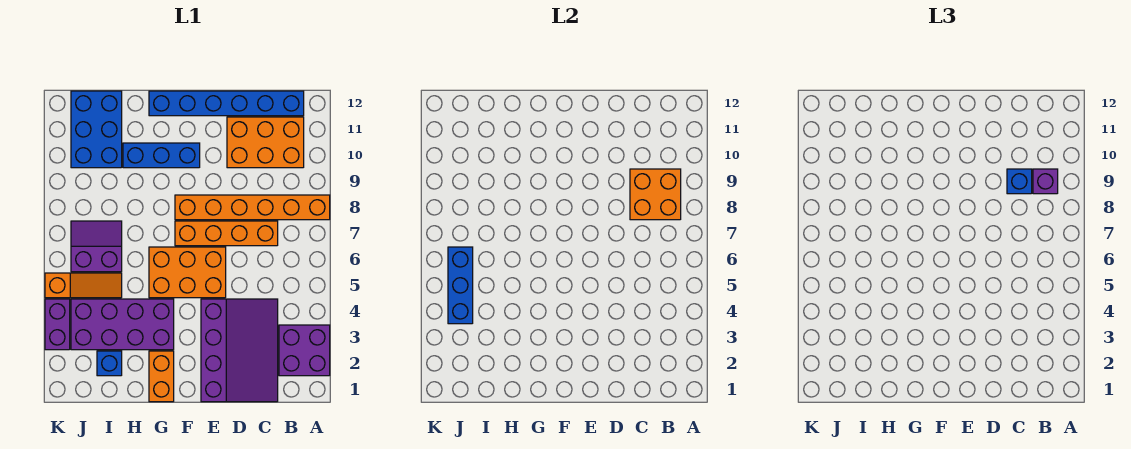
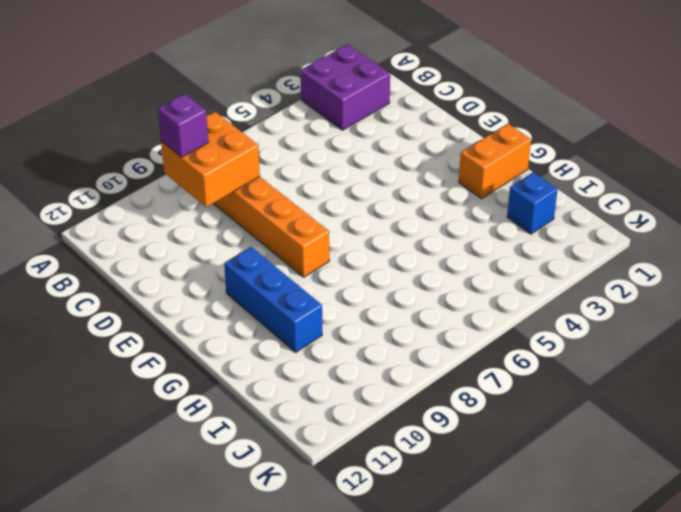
none -> orange brick B10:D11 level 1
none -> blue brick B12:G12 level 1
none -> purple slope C1:E4 level 1 top E

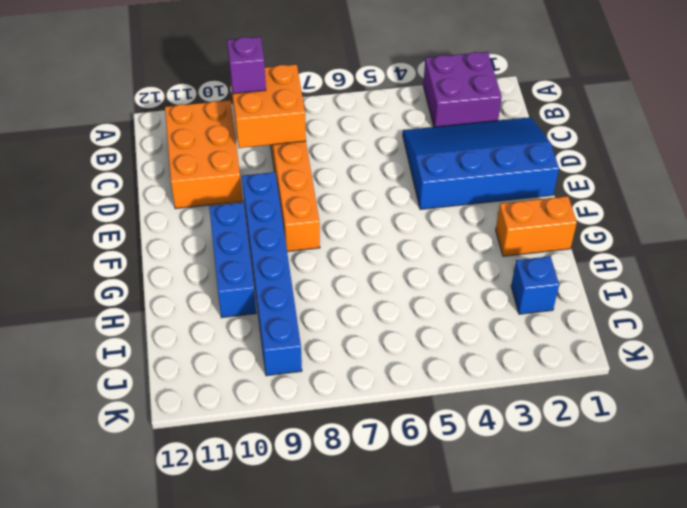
blue slope C1:E4 level 1 top E -> purple slope C1:E4 level 1 top E
blue brick E9:J9 level 1 -> blue brick B12:G12 level 1
none -> orange brick C7:F7 level 1
none -> orange brick E5:G6 level 1
none -> purple brick G3:J4 level 1

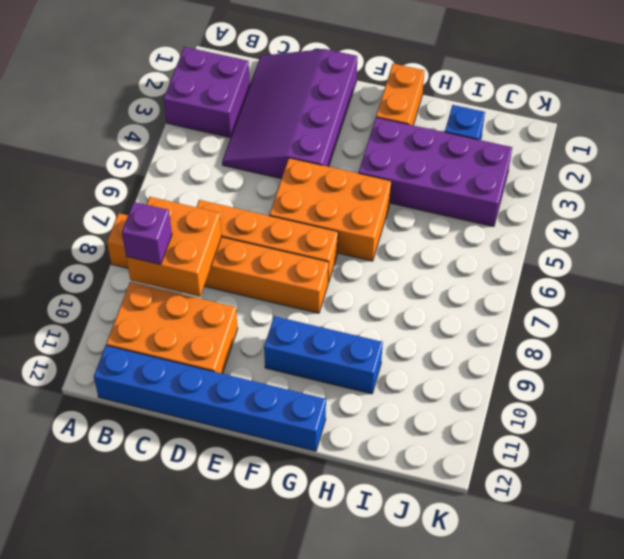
none -> orange slope I5:K5 level 1 top K
none -> purple slope I6:J7 level 1 top 6
none -> blue brick I10:J12 level 1

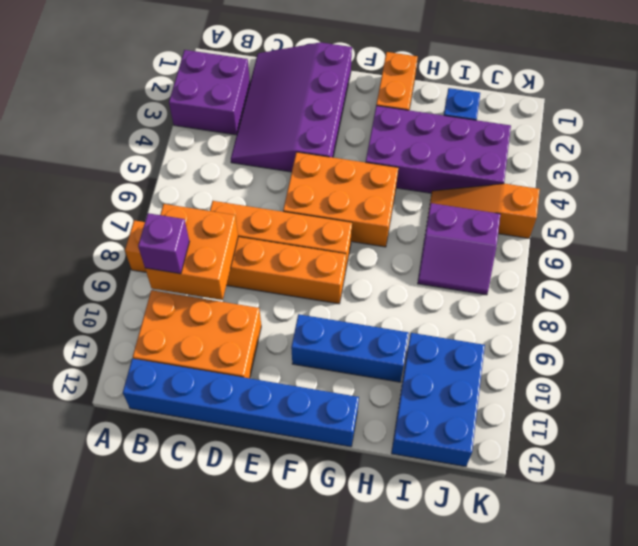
none -> purple brick K3:K4 level 1
none -> blue brick J4:J6 level 2
none -> blue brick C9 level 3

